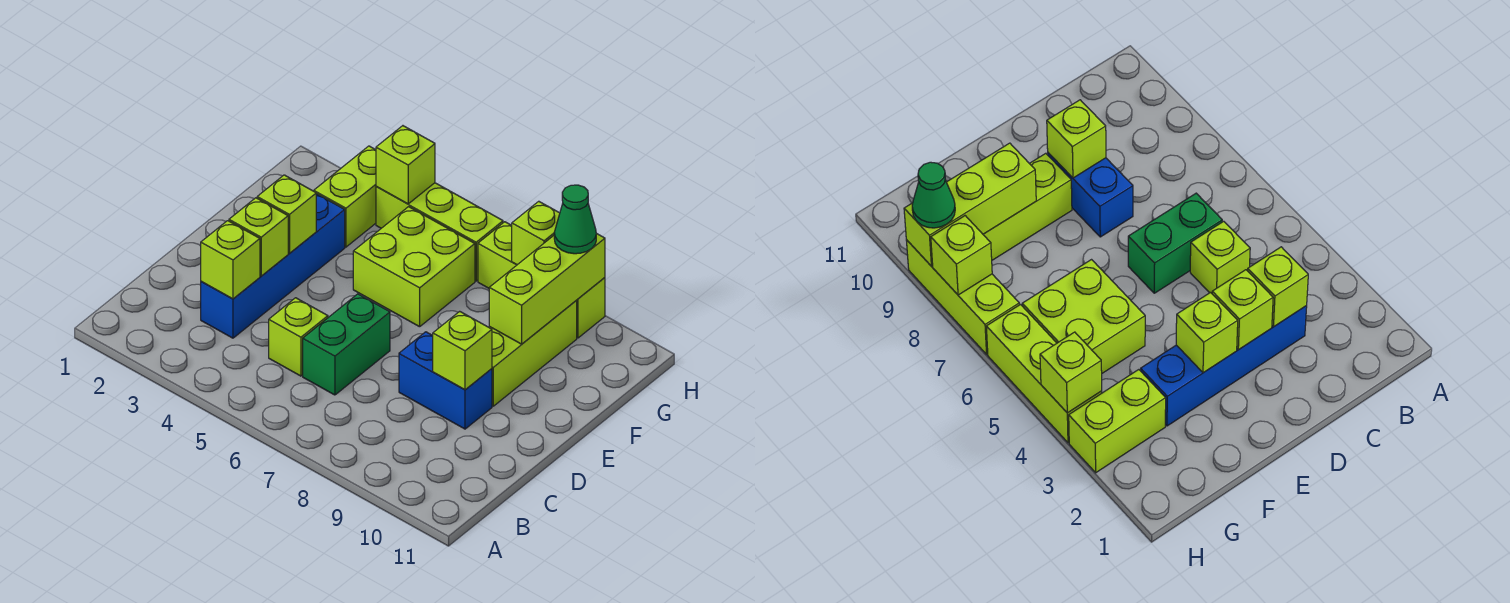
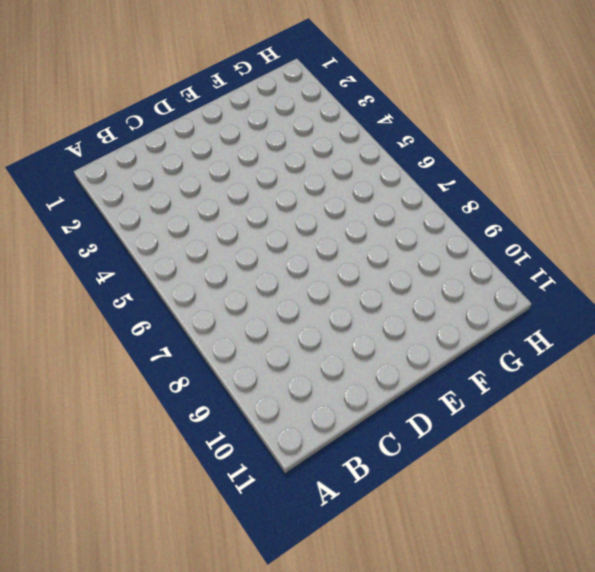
none -> blue brick C3:F3 level 1
none -> lime brick C5 level 1
none -> green brick C6:D6 level 1

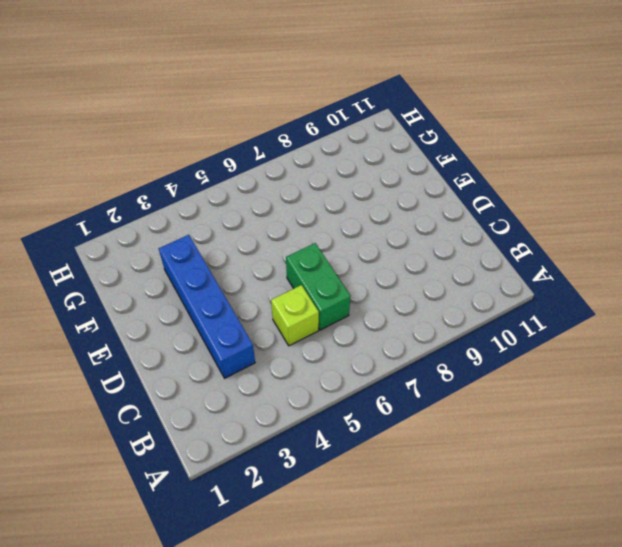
none -> blue brick D8:D9 level 1
none -> lime brick E9:G9 level 1
none -> lime brick F5:G6 level 1

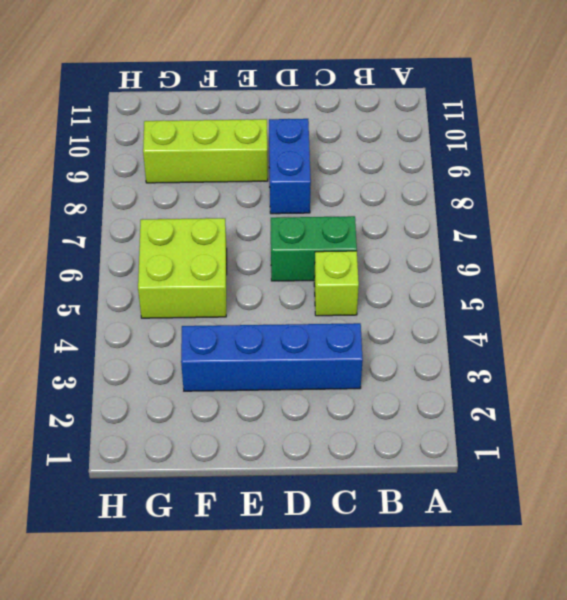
none -> lime brick G3:H3 level 1
none -> lime brick H4:H6 level 1
none -> lime brick H7:H9 level 1

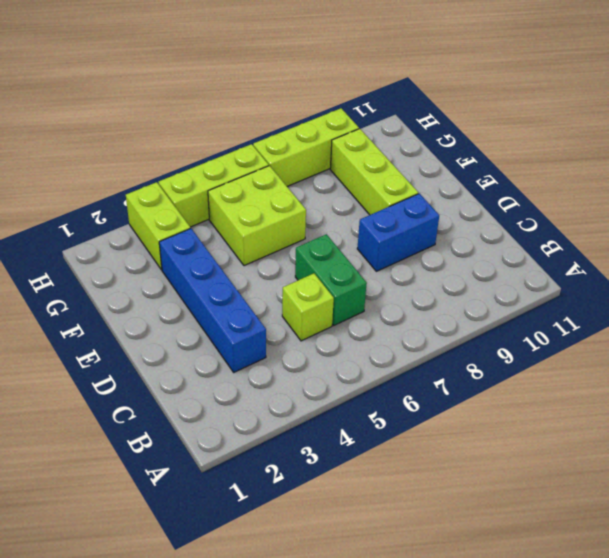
none -> lime brick C3 level 2
none -> lime brick D3 level 2
none -> lime brick D9 level 2

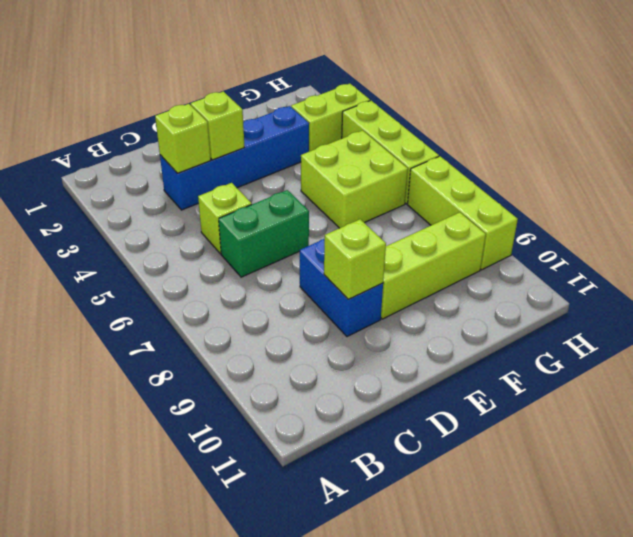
none -> lime brick E3 level 2
none -> lime brick F9:H9 level 2
none -> lime brick H4 level 2

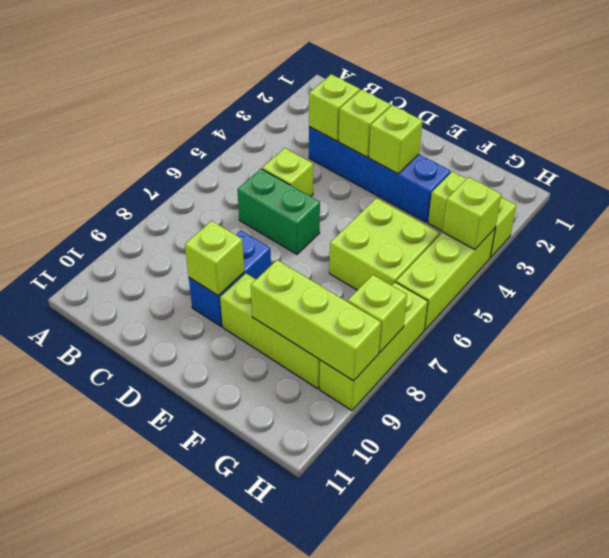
none -> green cone H9 level 3

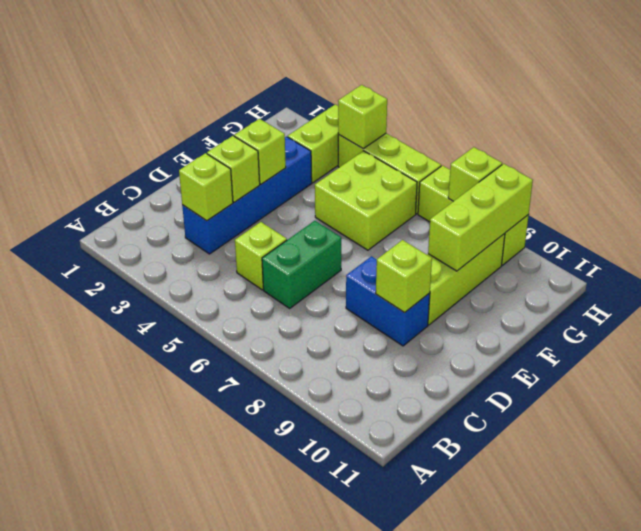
none -> green cone H9 level 3

